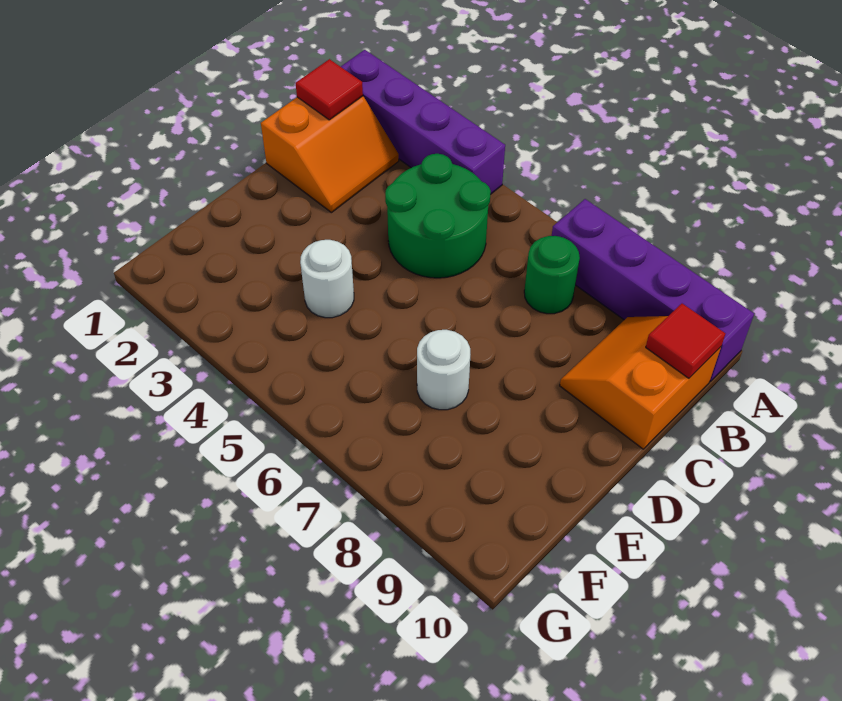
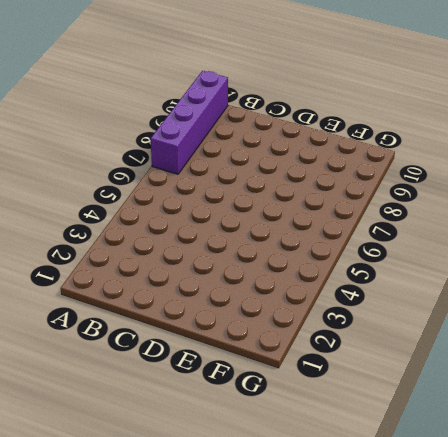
none -> purple brick A1:A4 level 1
none -> orange slope B1:C2 level 1 top 1

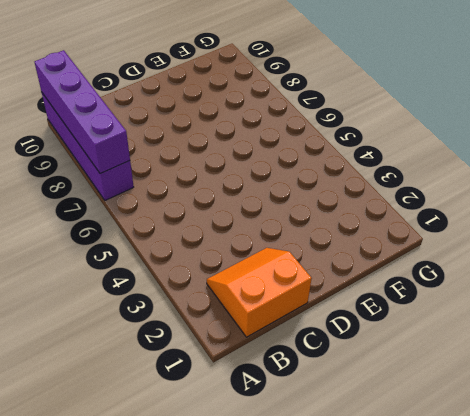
purple brick A7:A10 level 2 -> purple brick A1:A4 level 1
none -> green round brick B4:C5 level 1
none -> green round brick B7 level 1

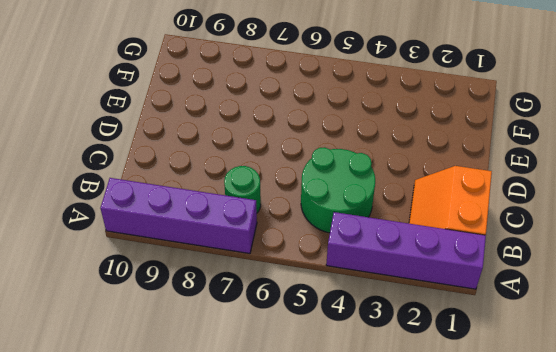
none -> orange slope B9:C10 level 1 top 10
none -> white round brick E4 level 1

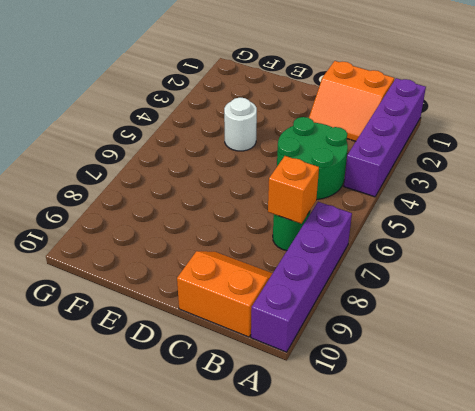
orange brick B7 level 2 -> none
none -> white round brick E7 level 1
none -> red tile B1 level 2

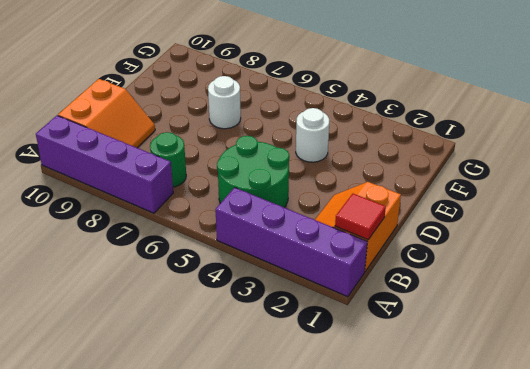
none -> red tile B10 level 2

